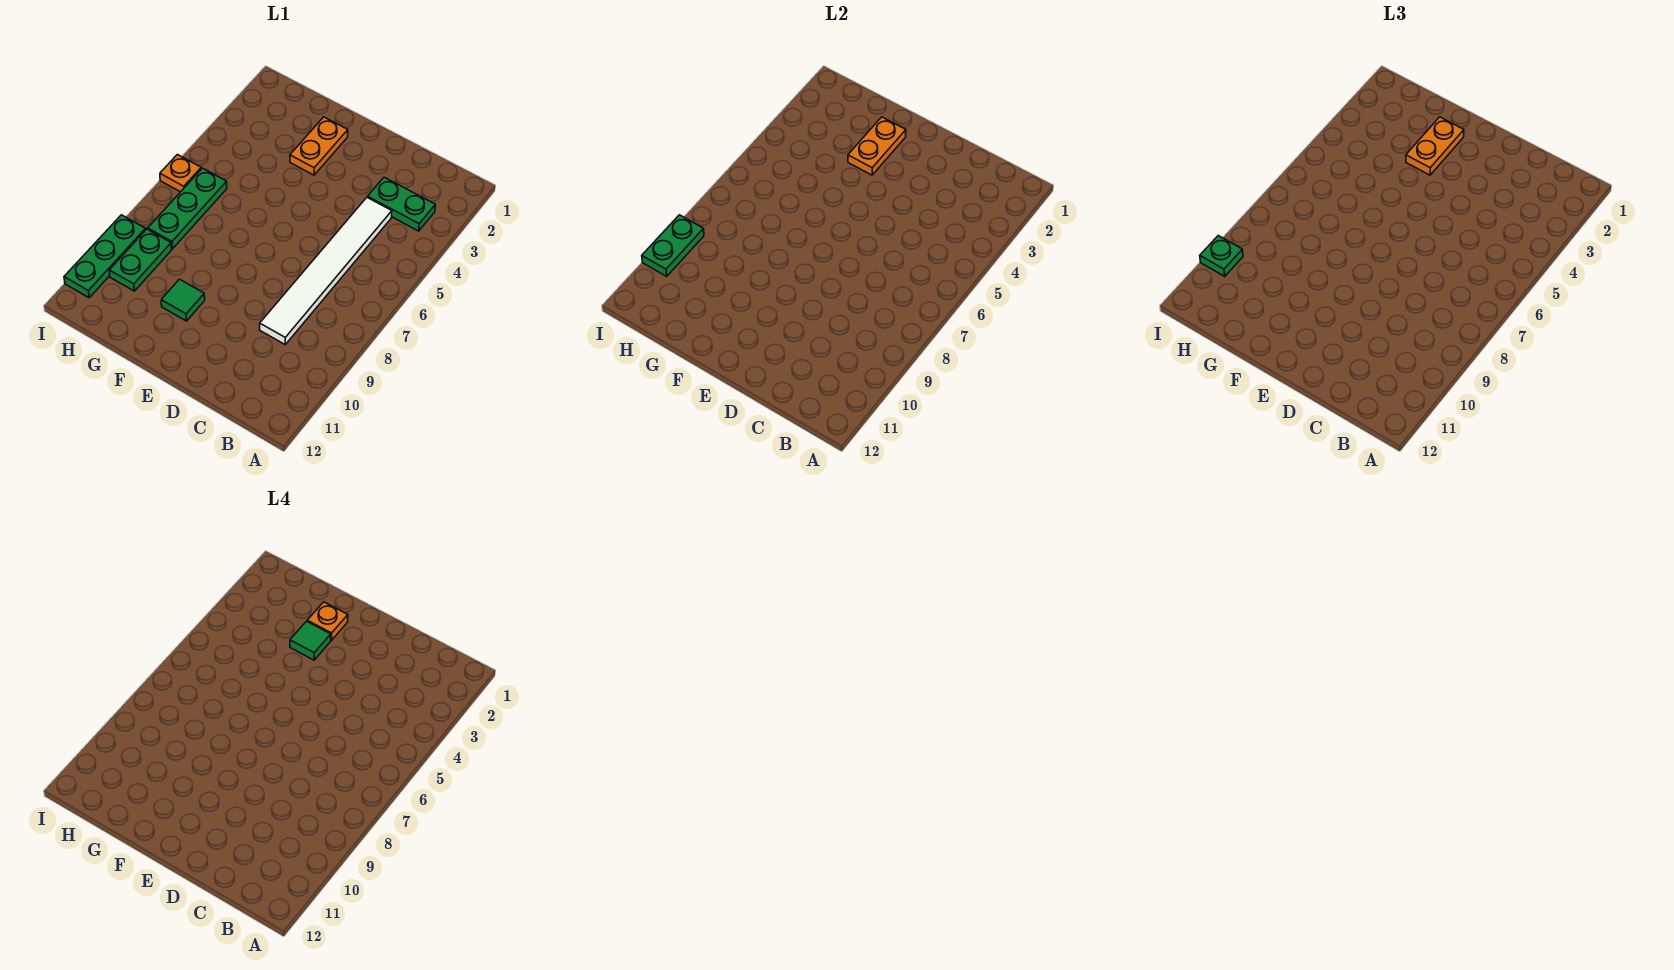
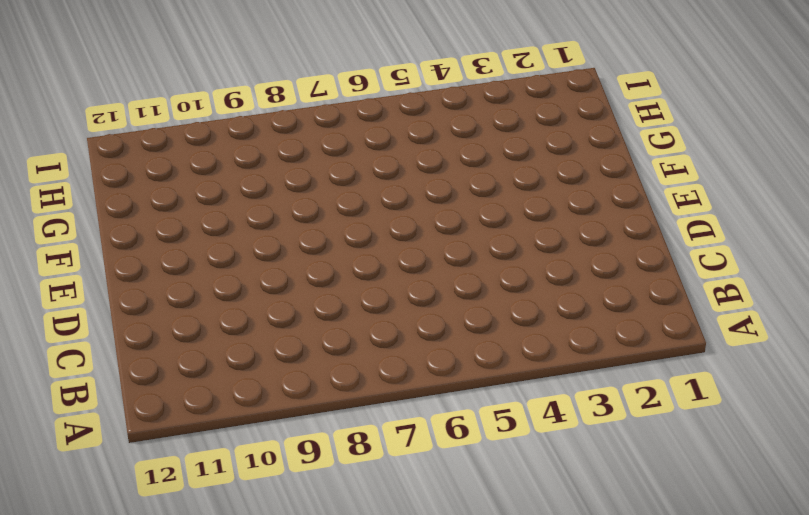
none -> green plate B3:C3 level 1
none -> white tile C4:C9 level 1
none -> orange plate F2:F3 level 1

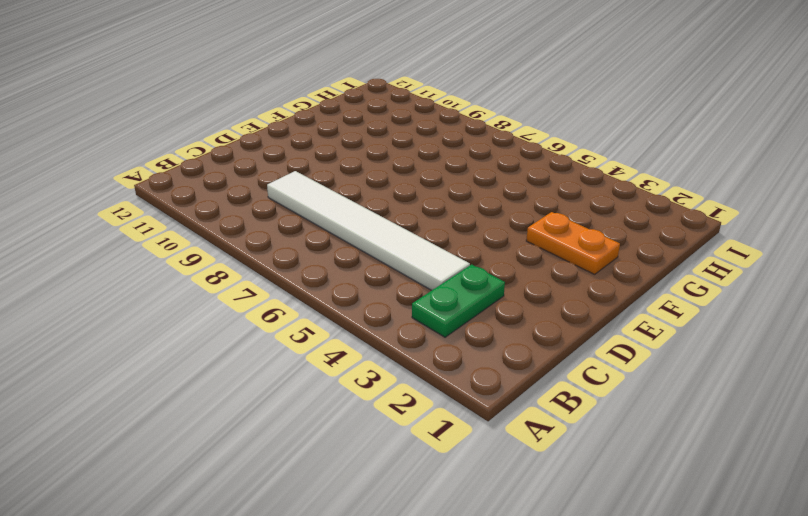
none -> green tile F10 level 1
none -> green plate H6:H8 level 1
none -> green plate H9:H10 level 1

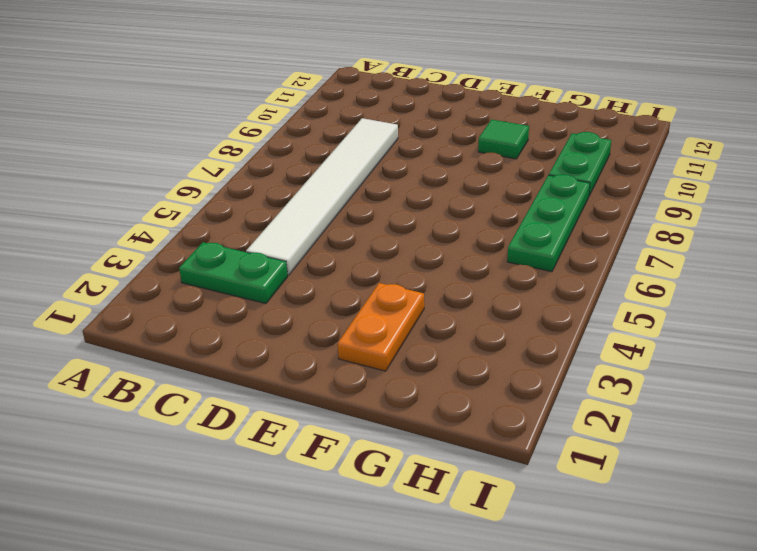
none -> orange plate I6 level 1
none -> green plate I9:I11 level 1
none -> orange plate F2:F3 level 2

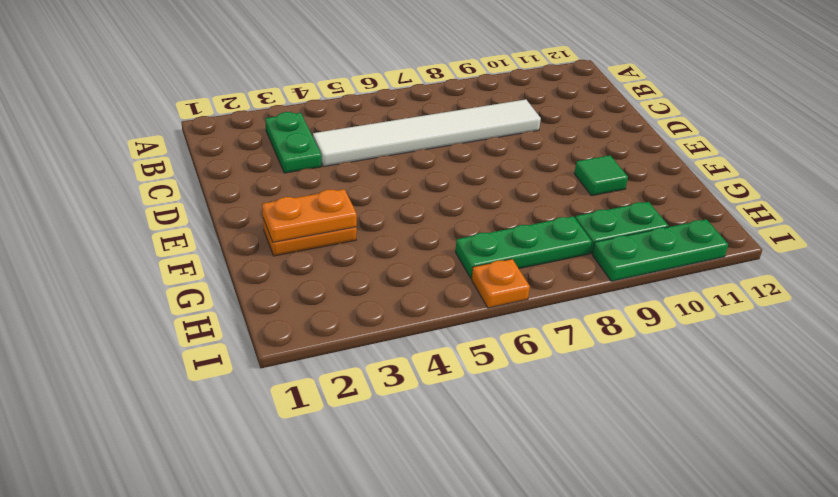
none -> green plate I9:I10 level 2
none -> orange plate F2:F3 level 3
none -> green plate I10 level 3

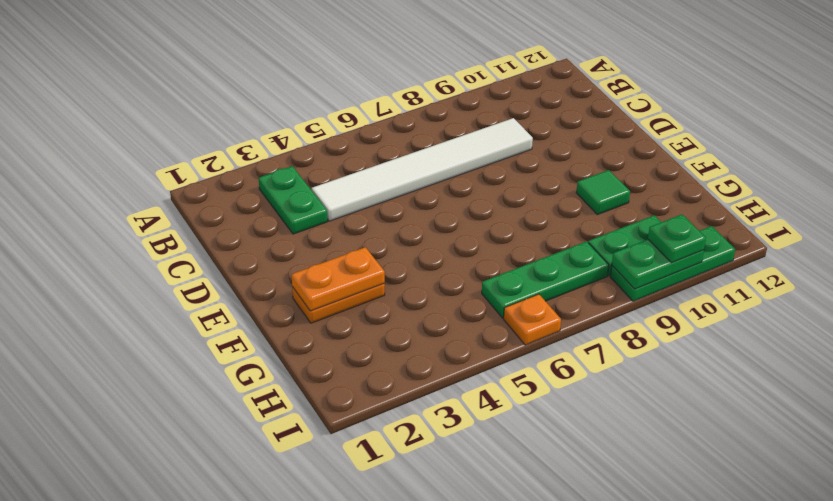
none -> orange plate F2:F3 level 3
none -> orange plate F2 level 4
none -> green tile F3 level 4

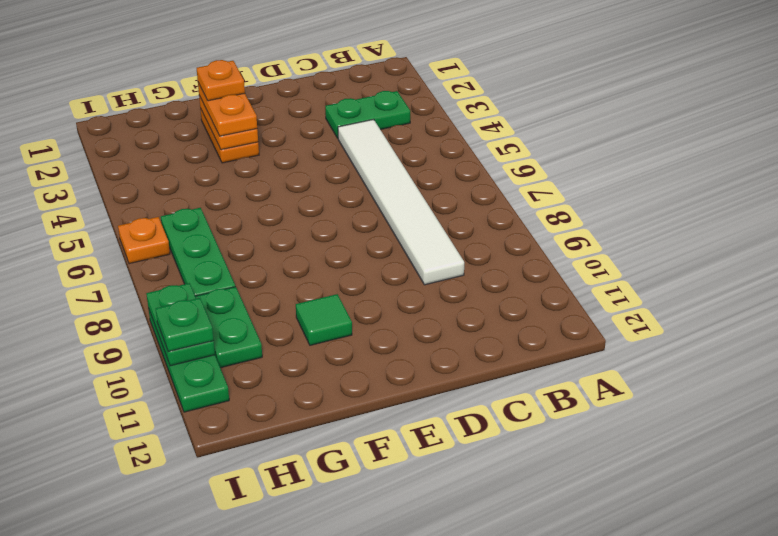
none -> green tile F3 level 4

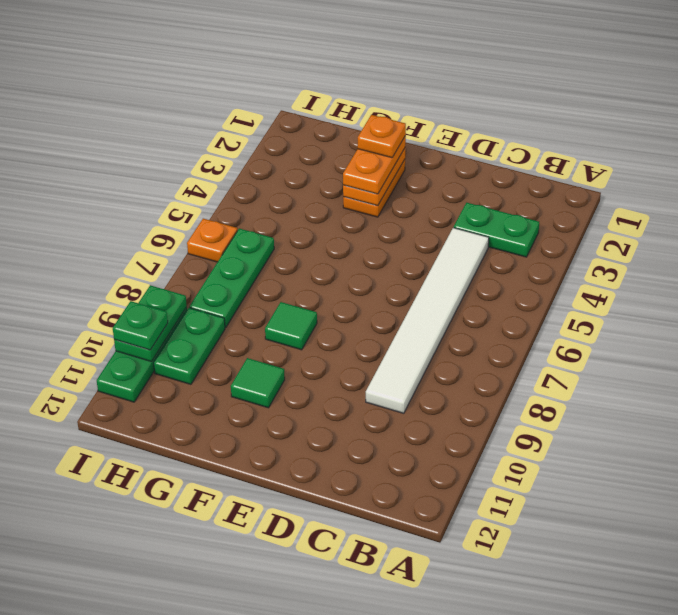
green tile F8 level 1 -> green tile F3 level 4

